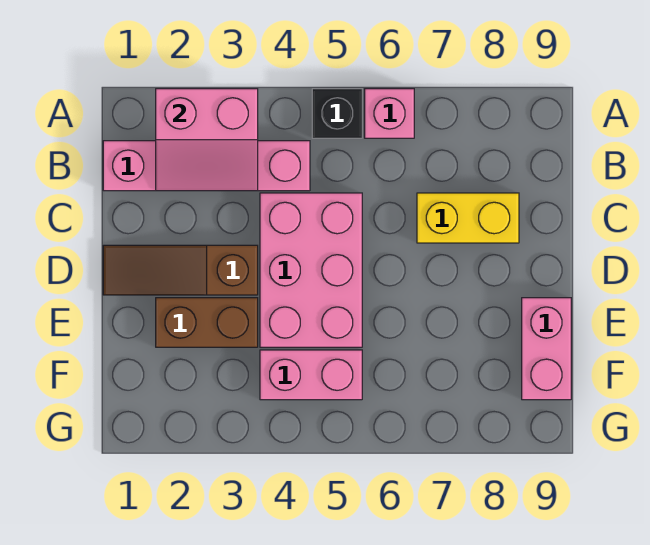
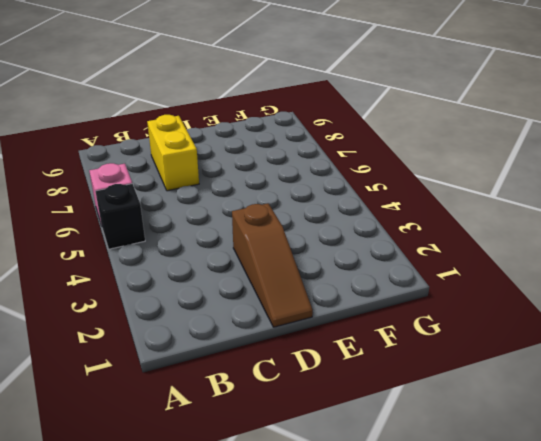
none -> pink brick B1:B4 level 1
none -> pink brick C4:E5 level 1

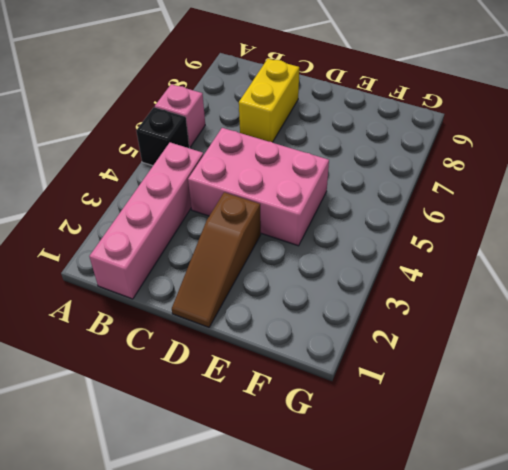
none -> brown brick E2:E3 level 1
none -> pink brick E9:F9 level 1

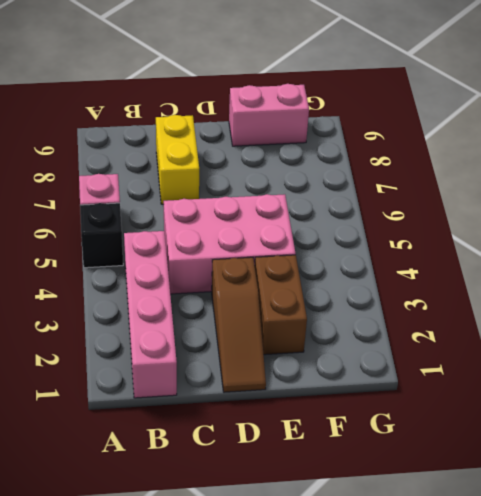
none -> pink brick F4:F5 level 1
none -> pink slope A2:B3 level 2 top A

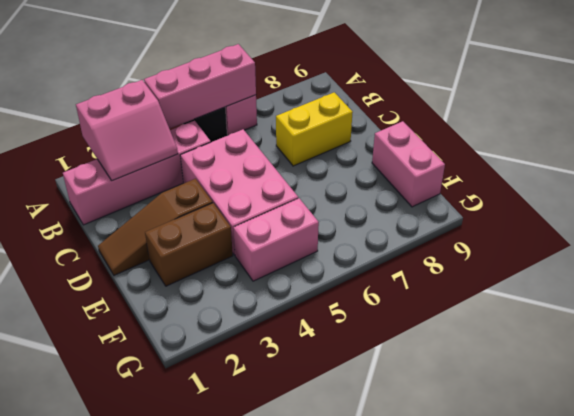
pink brick A4:A6 level 2 -> none

